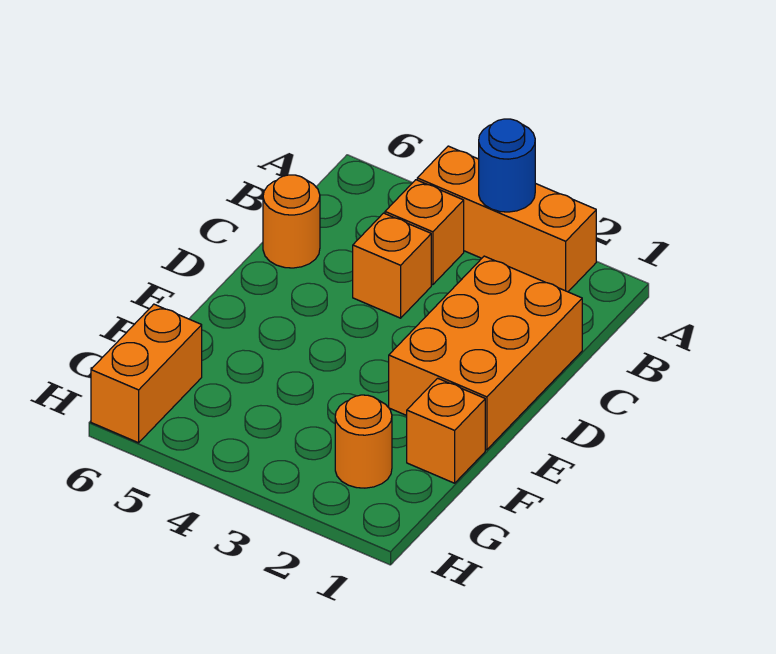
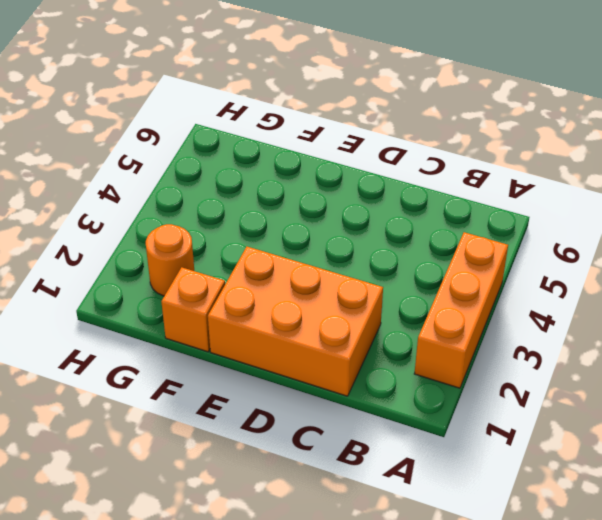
none -> orange brick B4 level 1
none -> orange brick C4 level 1

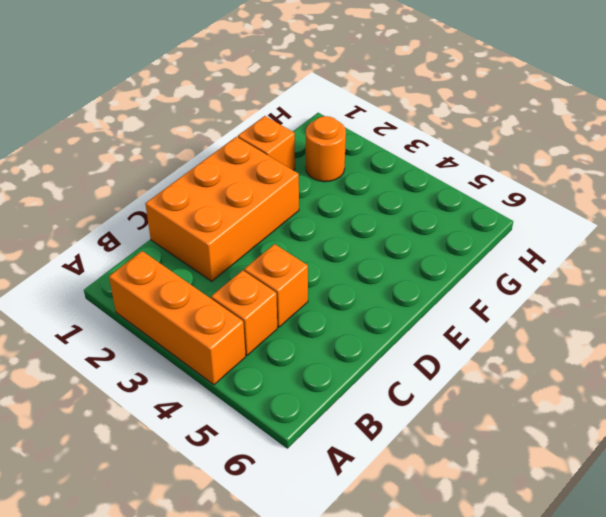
none -> orange round brick C6 level 1
none -> orange brick G6:H6 level 1

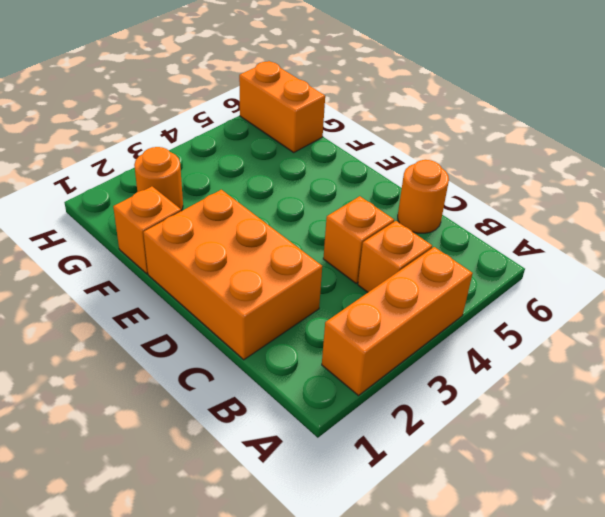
none -> blue round brick A3 level 2

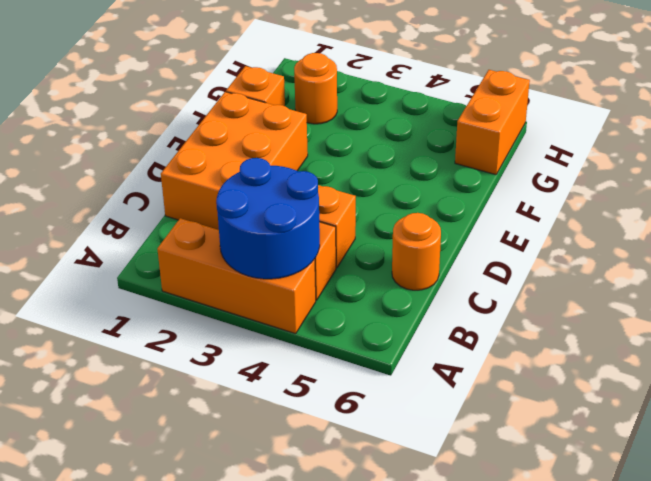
blue round brick A3:B4 level 2 -> blue round brick A3 level 2

